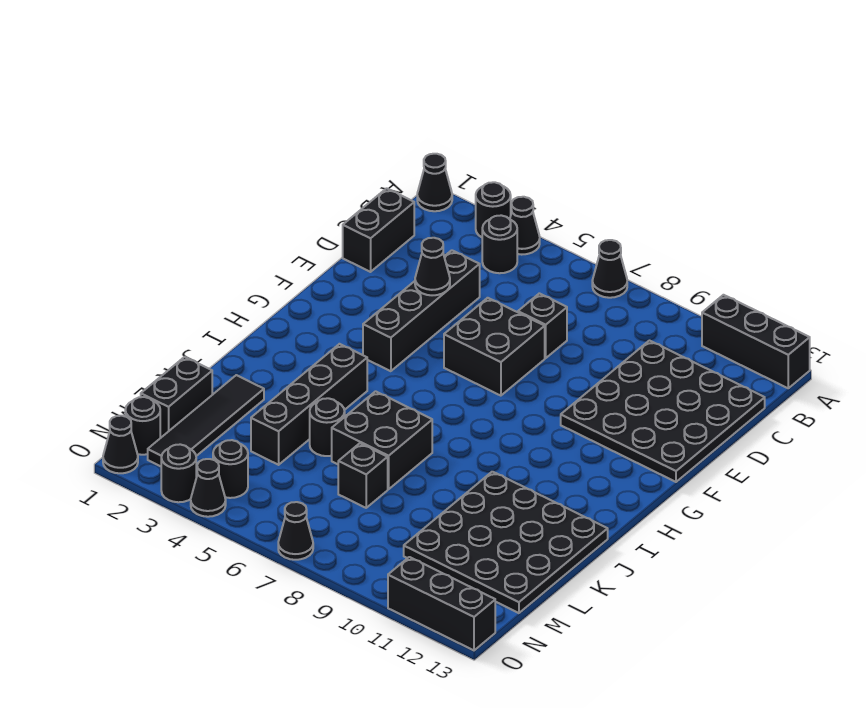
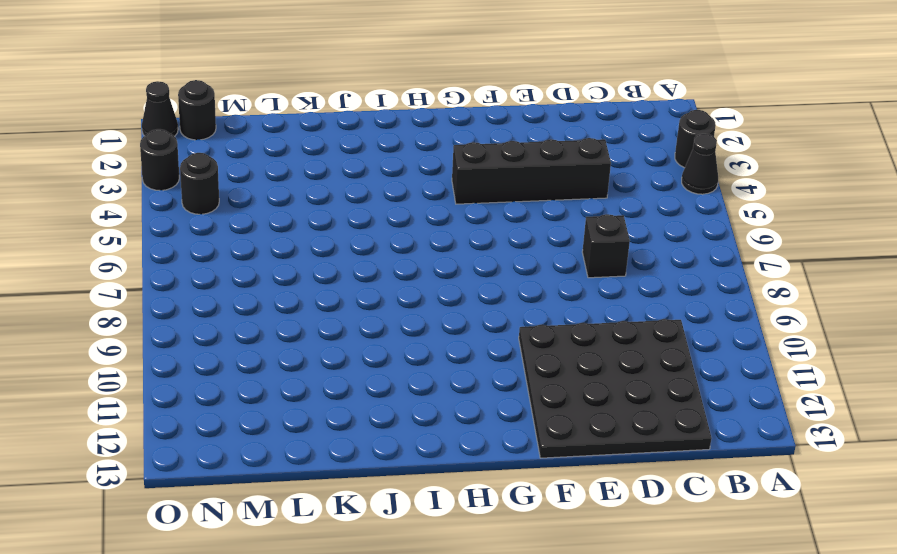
none -> black cone A1 level 1
none -> black cone A7 level 1
none -> black brick A11:A13 level 1

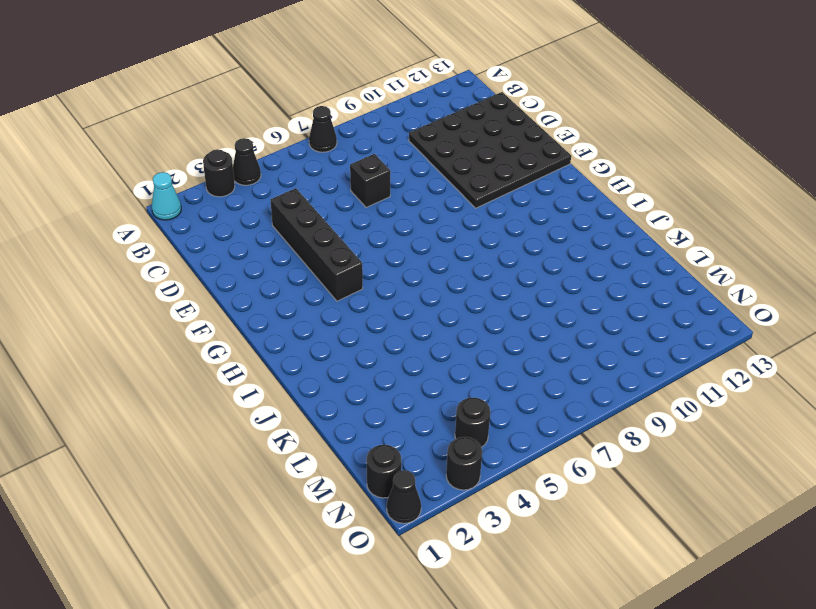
cyan cone A1 level 1 -> black cone A1 level 1
none -> black brick A11:A13 level 1
none -> black round brick B4 level 1
none -> black brick C1:D1 level 1

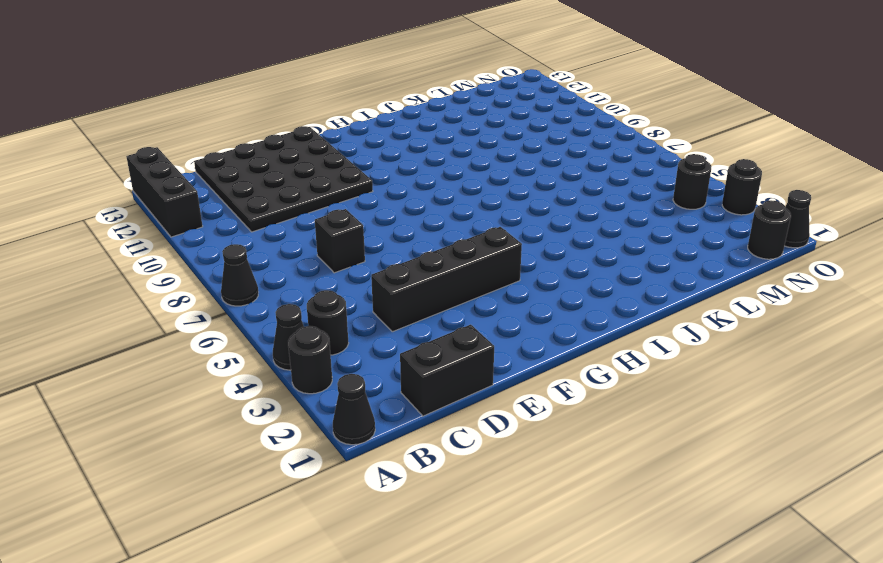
none -> black brick E6:F7 level 1
none -> black brick I4:L4 level 1
none -> black brick J6:K7 level 1

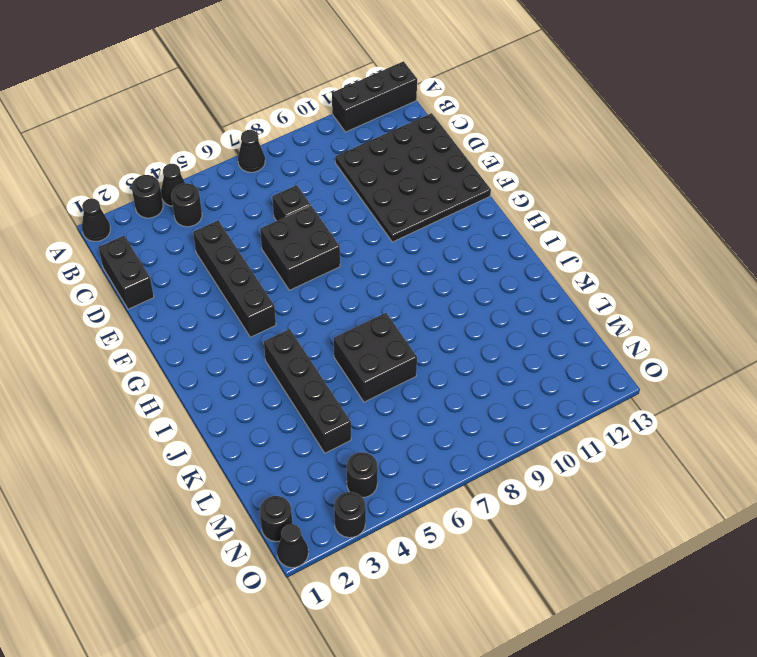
none -> black plate J10:M13 level 1
none -> black tile K2:N2 level 1
none -> black round brick K5 level 1

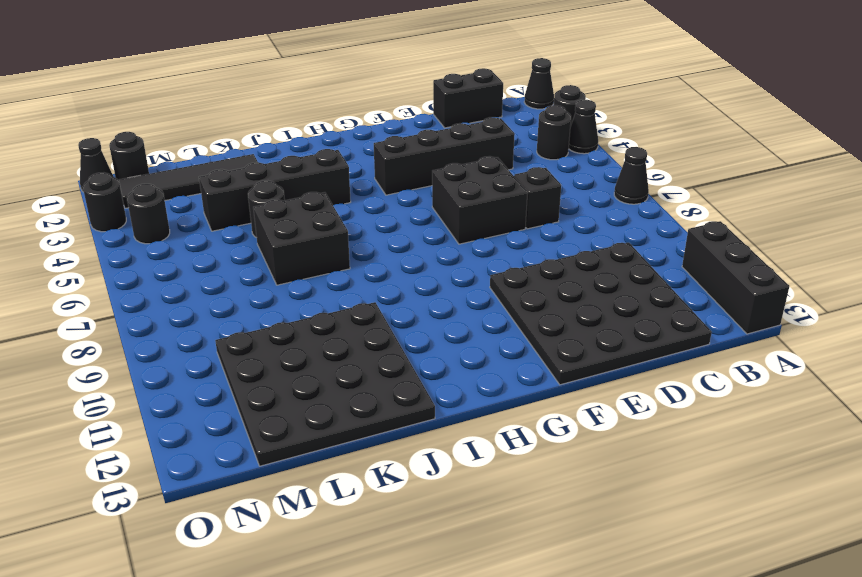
none -> black brick L1:M1 level 1
none -> black brick L7 level 1
none -> black cone O4 level 1

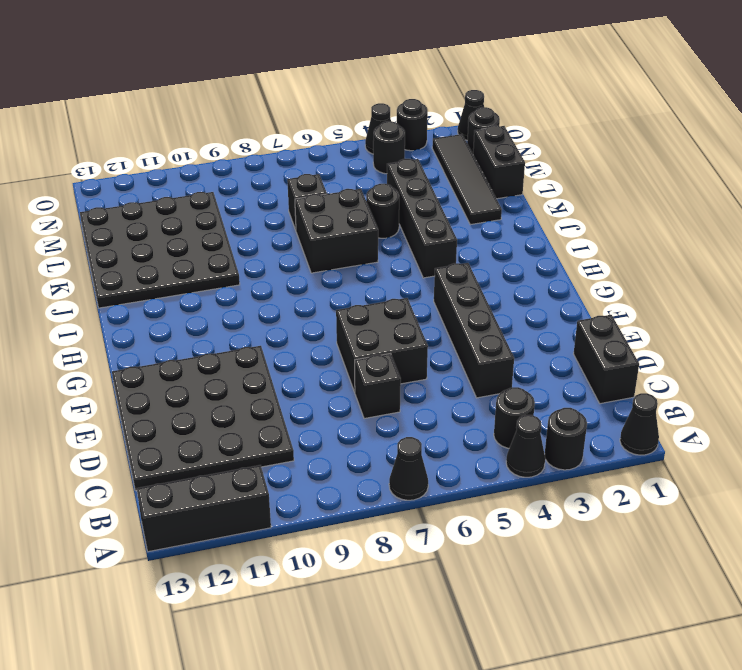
none -> black cone O7 level 1
none -> black brick O11:O13 level 1
none -> black cone E4 level 2

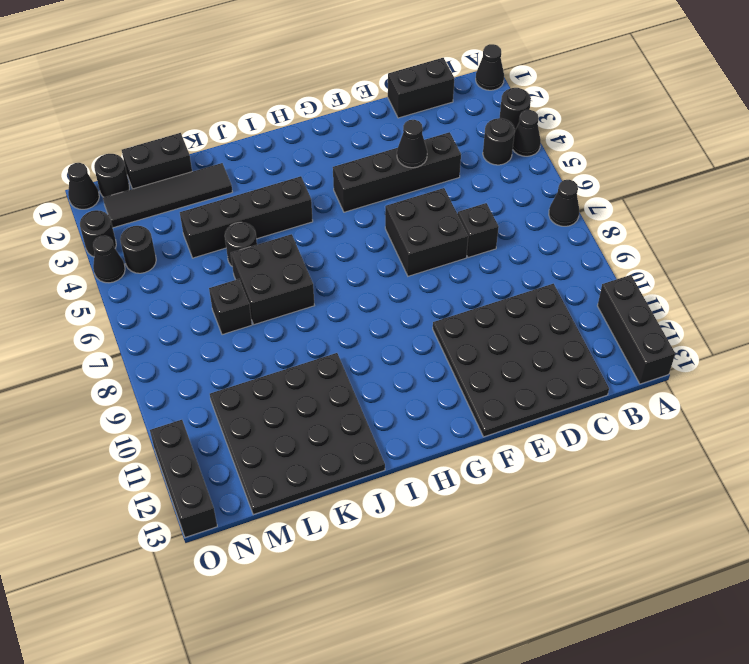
none -> black cone O7 level 1

